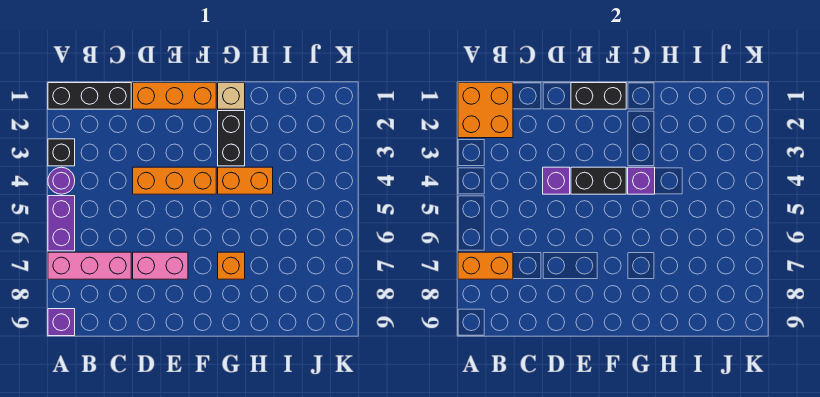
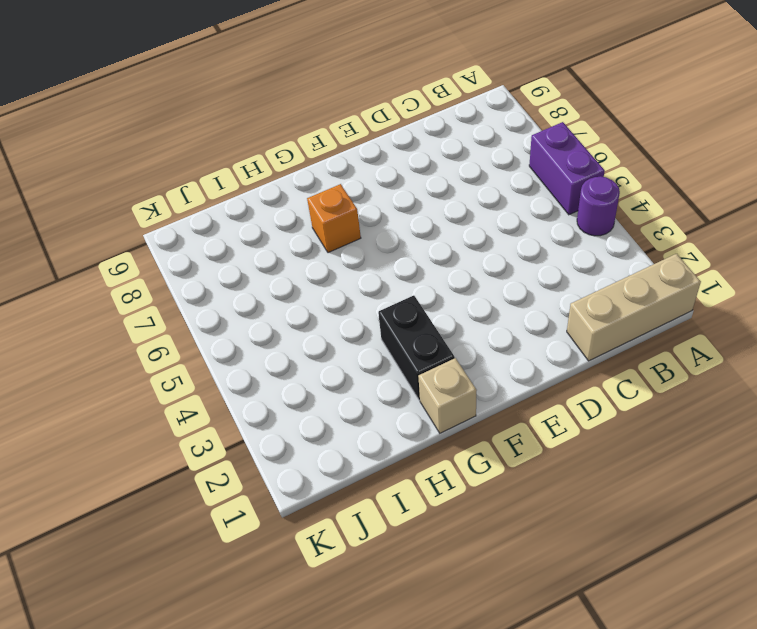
tan brick A1:C1 level 1 -> black brick A1:C1 level 1
none -> black brick A3 level 1
none -> pink brick A7:C7 level 1
none -> purple brick A9 level 1

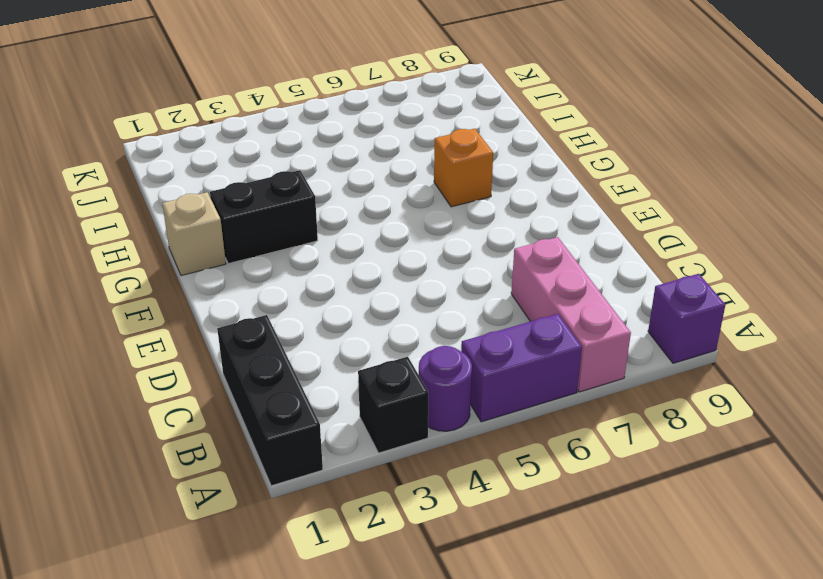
none -> orange brick D1:F1 level 1
none -> orange brick D4:F4 level 1
none -> pink brick D7:E7 level 1

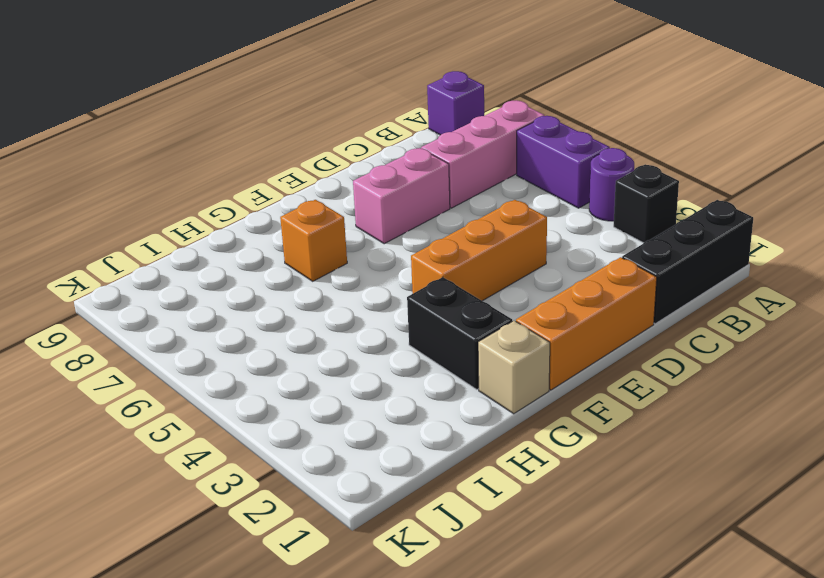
none -> orange brick G4:H4 level 1
none -> orange brick A1:B2 level 2
none -> orange brick A7:B7 level 2

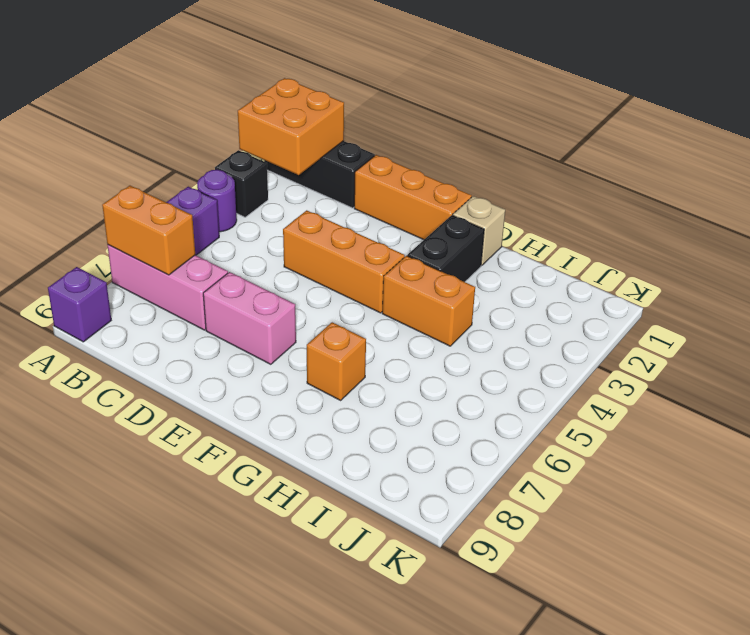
none -> purple brick D4 level 2
none -> black brick E1:F1 level 2
none -> black brick E4:F4 level 2

